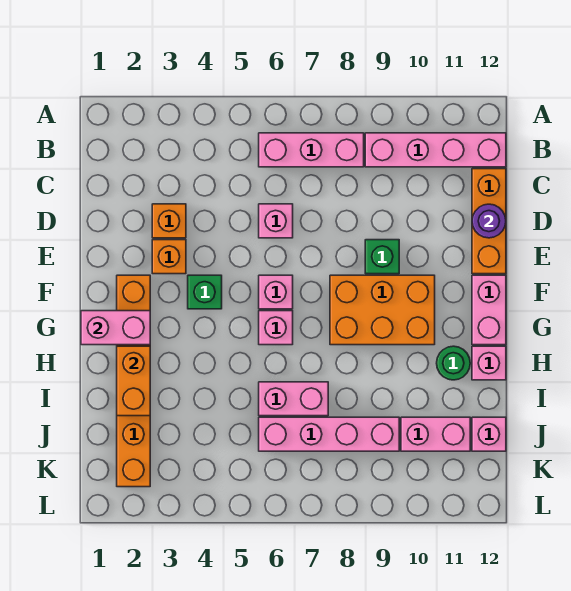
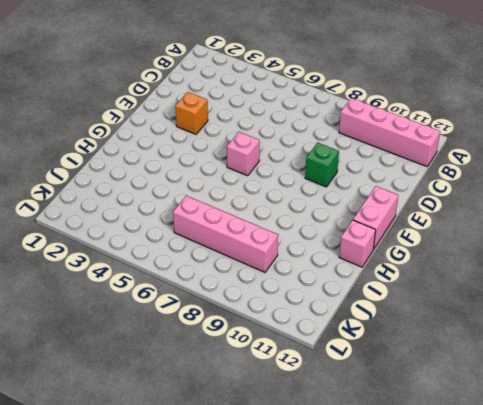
none -> pink brick B6:B8 level 1
none -> orange brick C12:E12 level 1
none -> orange brick D3 level 1

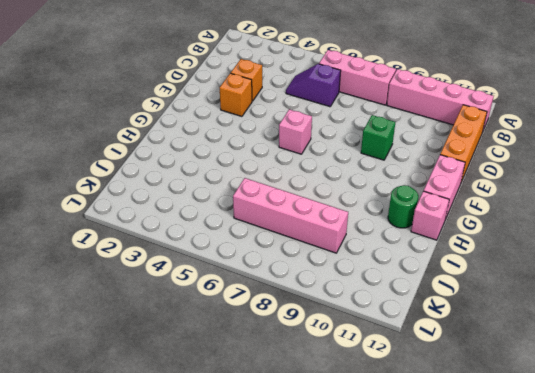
purple slope C5:C6 level 1 top 6 -> none
none -> pink brick D6 level 1
none -> orange brick F2:K2 level 1
none -> green brick F4 level 1

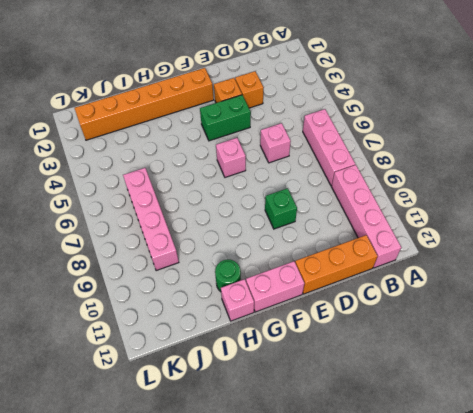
green brick E4:F4 level 1 -> green brick F4 level 1
none -> orange brick F8:G10 level 1
none -> pink brick G6 level 1
none -> pink brick I6:I7 level 1

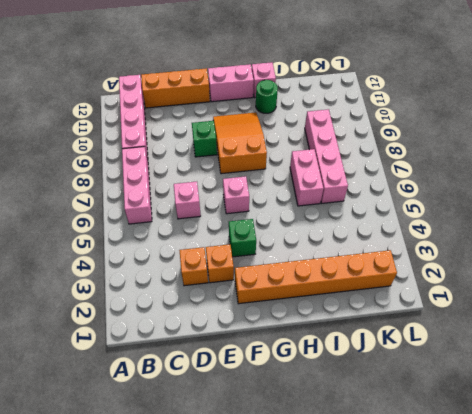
orange slope F8:G10 level 1 top 8 -> orange brick F8:G10 level 1
none -> pink brick G6 level 1
none -> pink brick J10:J11 level 1
none -> pink brick J12 level 1

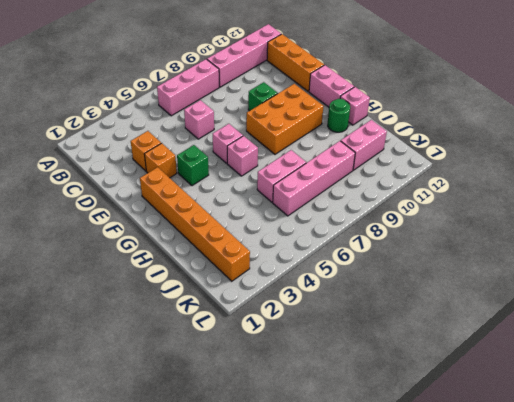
none -> pink brick J12 level 1
none -> purple round brick D12 level 2
none -> pink brick G1:G2 level 2

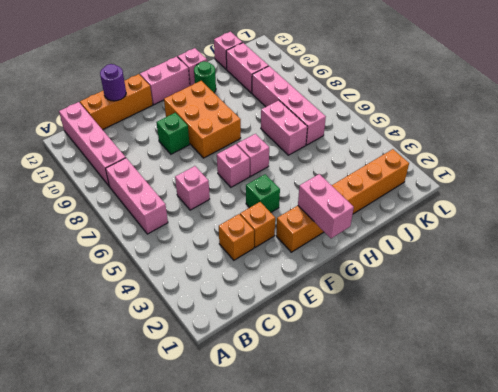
none -> orange brick H2:I2 level 2

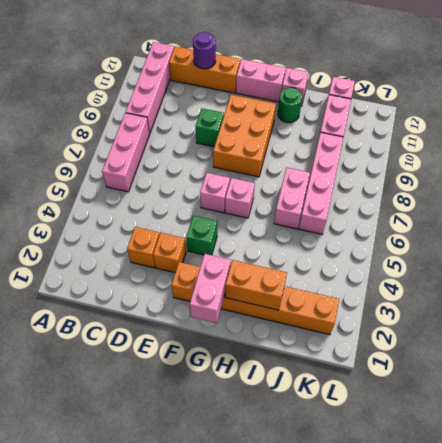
none -> pink brick D6 level 1

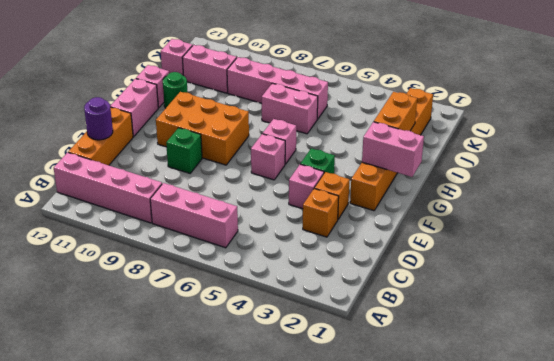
pink brick E4 level 1 -> pink brick D6 level 1

